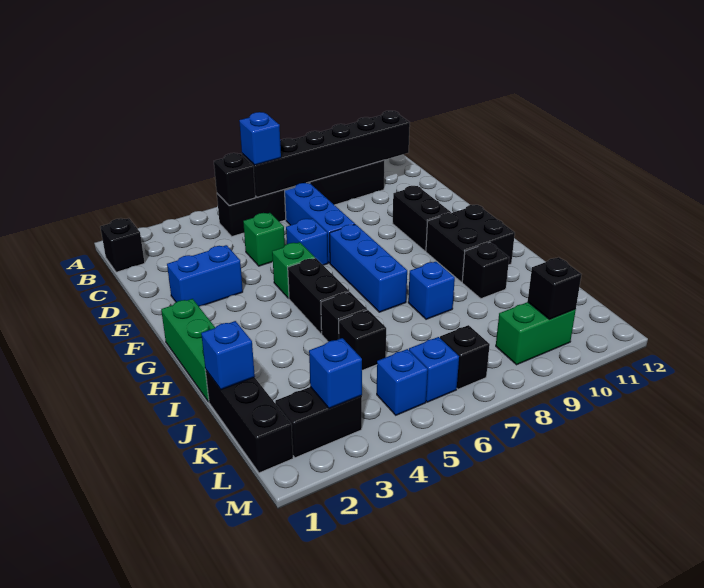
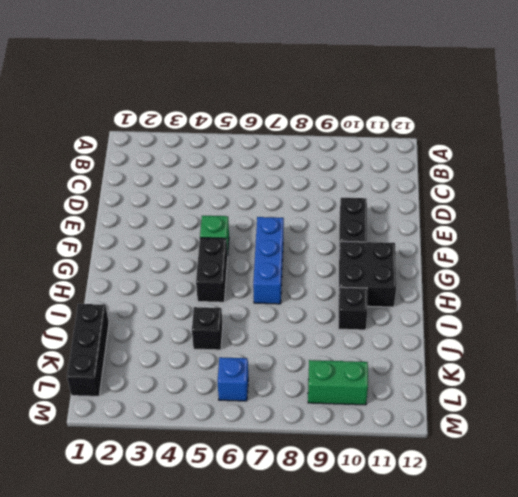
none -> black brick B1 level 1
none -> black brick B5:B10 level 1
none -> blue brick C7:E7 level 1

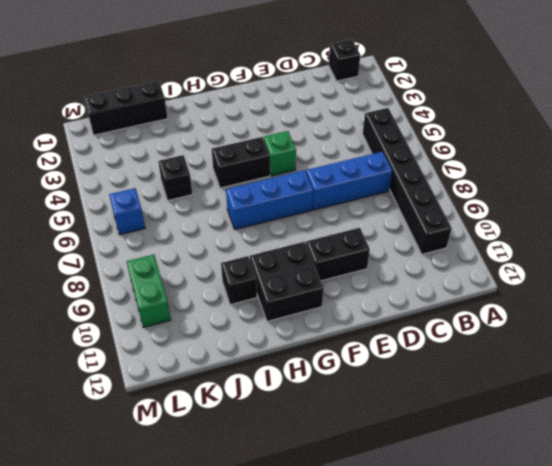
none -> green brick D5 level 1
none -> blue brick E2:E3 level 1
none -> blue brick E6 level 1

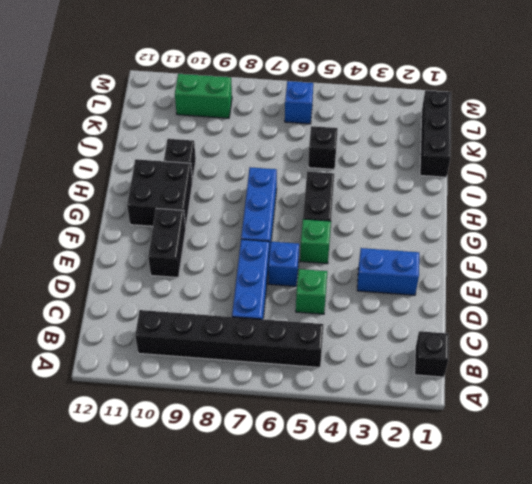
none -> green brick G1:I1 level 1
none -> black brick I5 level 1
none -> blue brick I8 level 1

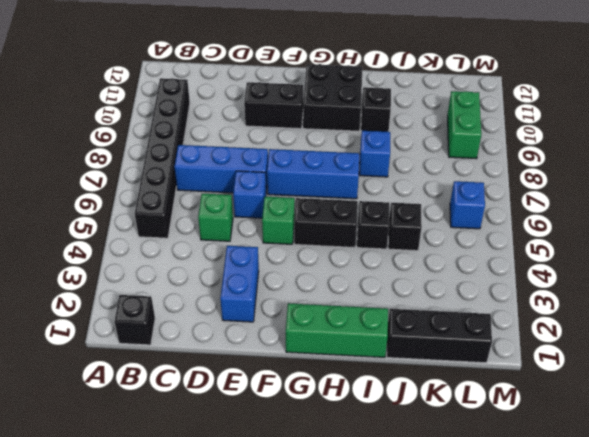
none -> black brick L2:L3 level 1
none -> blue brick L5 level 1
none -> black brick L7 level 1

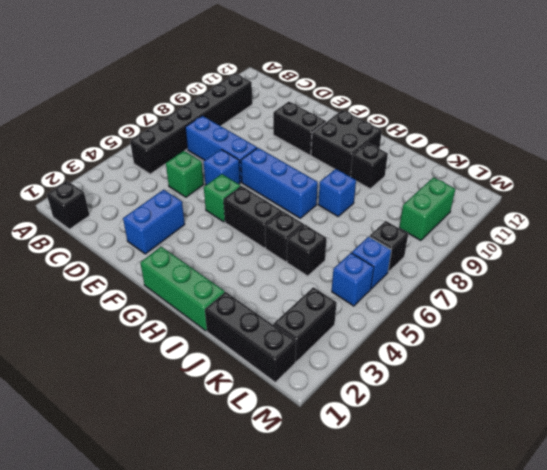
none -> black brick B5 level 2
none -> black brick B6:B11 level 2
none -> blue brick J1 level 2

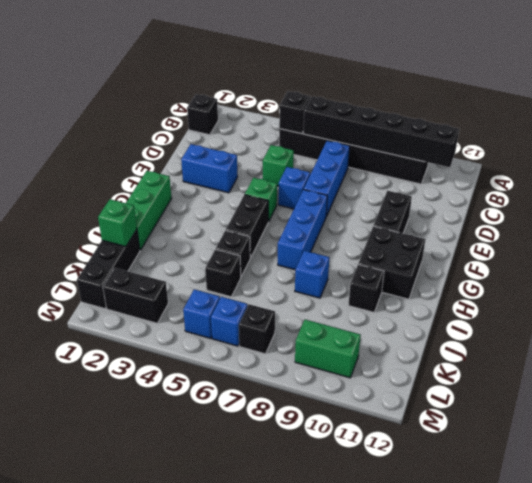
green brick J1 level 2 -> blue brick J1 level 2
none -> blue brick L3 level 2
none -> black brick L10 level 2
none -> blue brick B6 level 3

